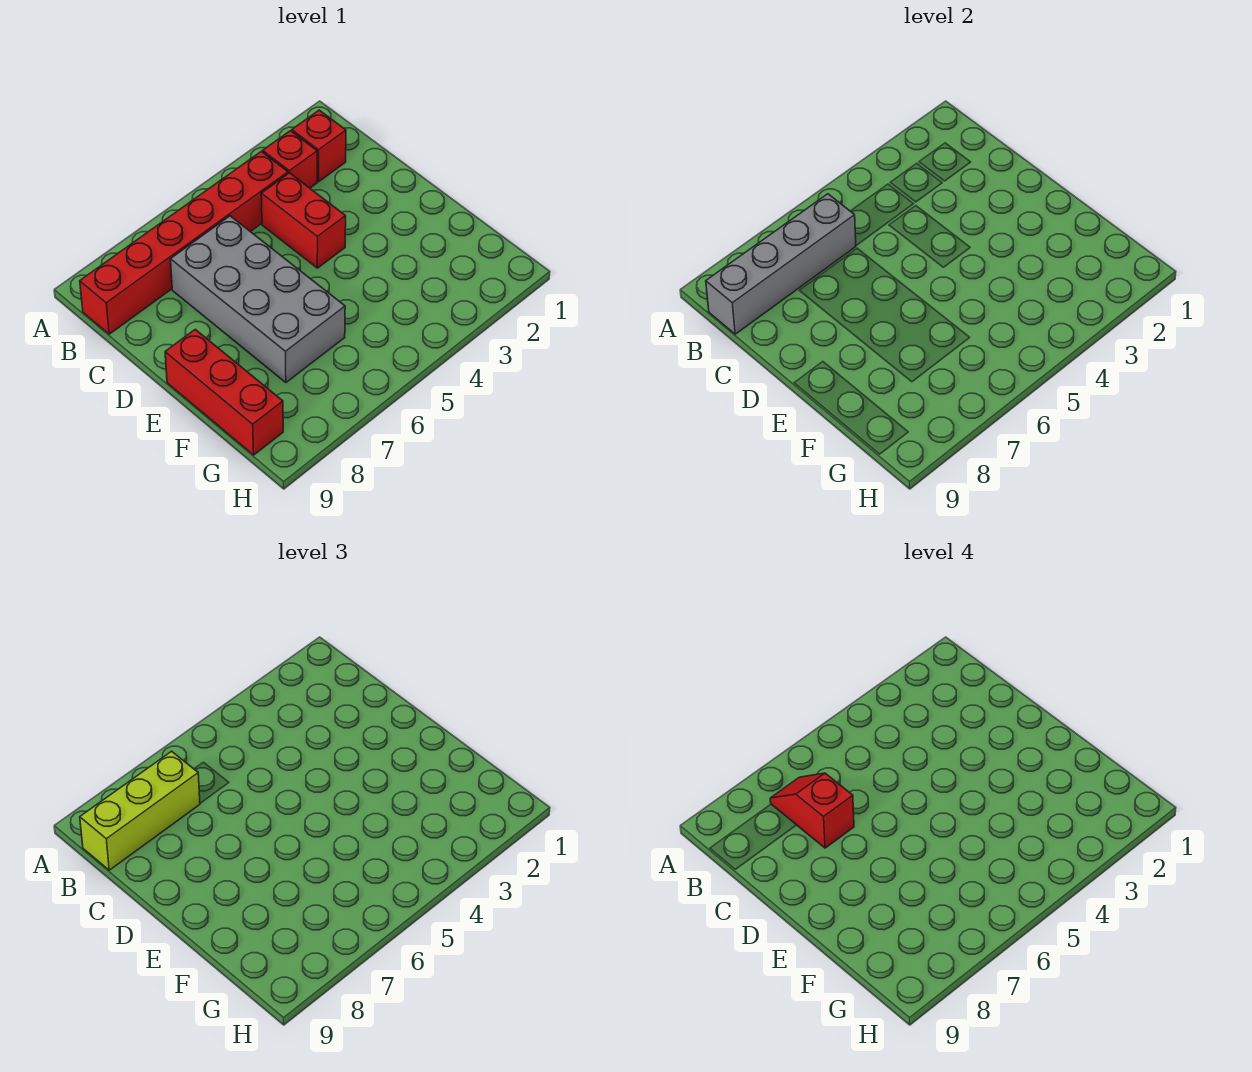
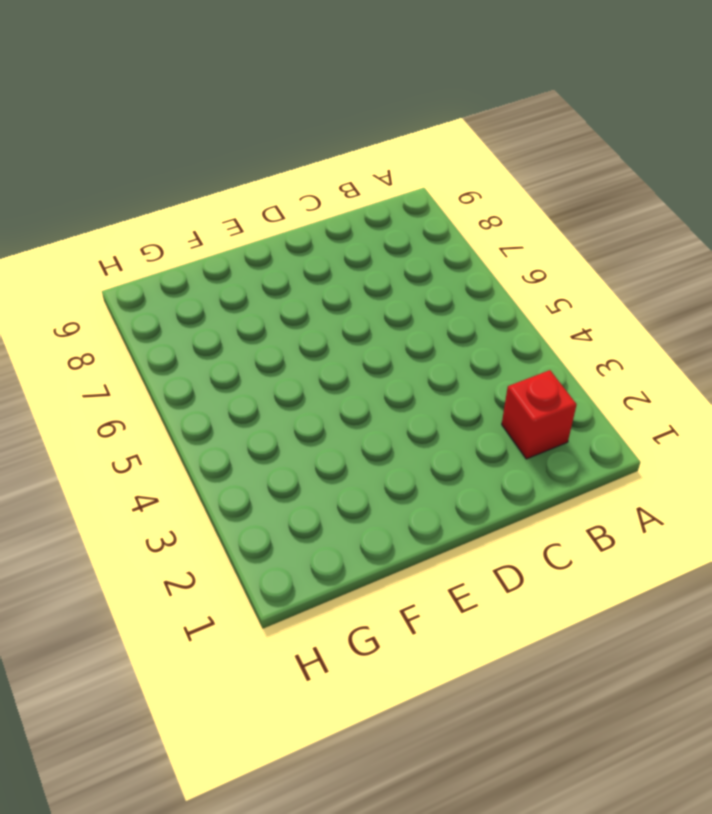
none -> red brick B3 level 1
none -> red brick B4:B9 level 1

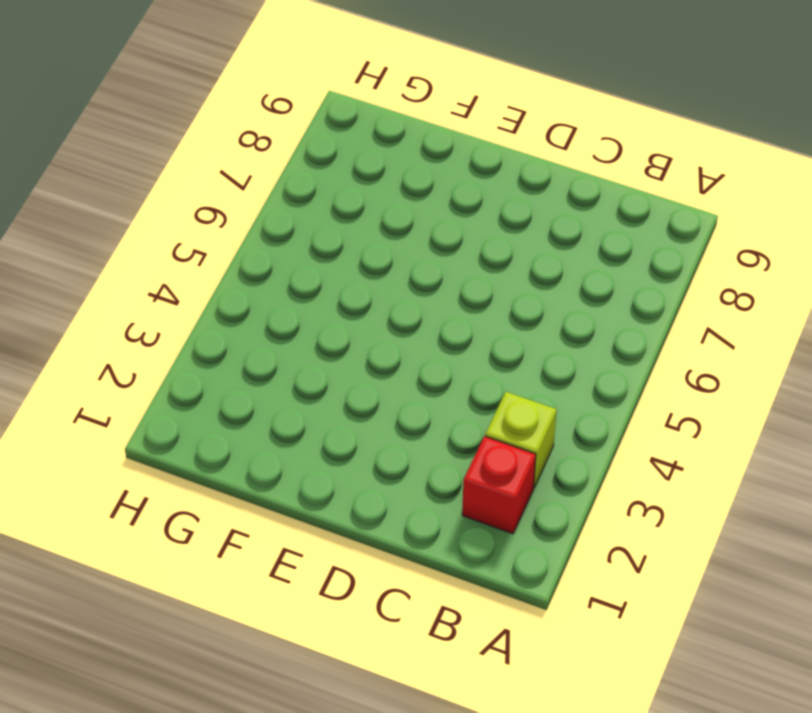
lime brick B3 level 1 -> red brick B3 level 1
none -> red brick B4:B9 level 1
none -> red brick C4:D4 level 1

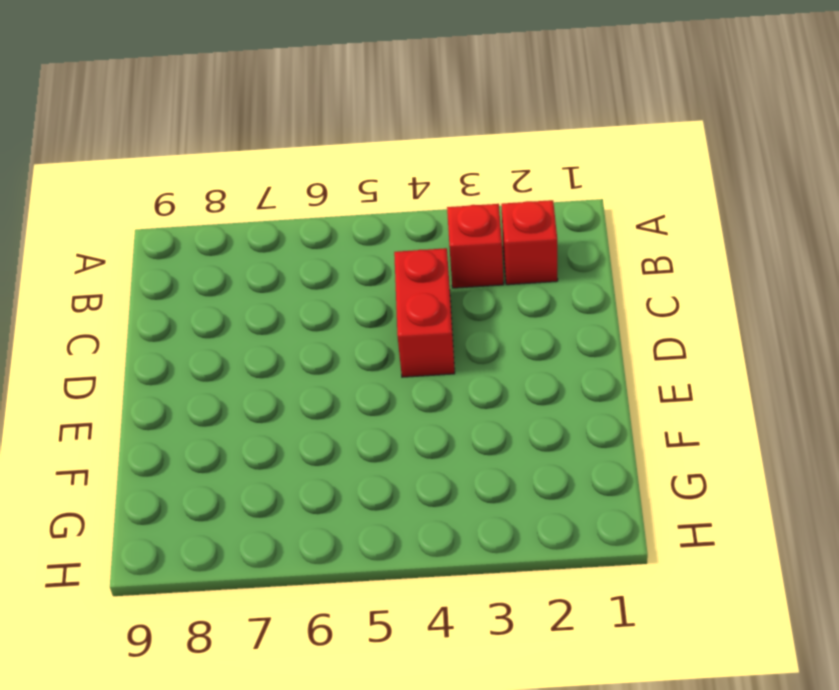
none -> red brick B4:B9 level 1
none -> grey brick C6:F7 level 1

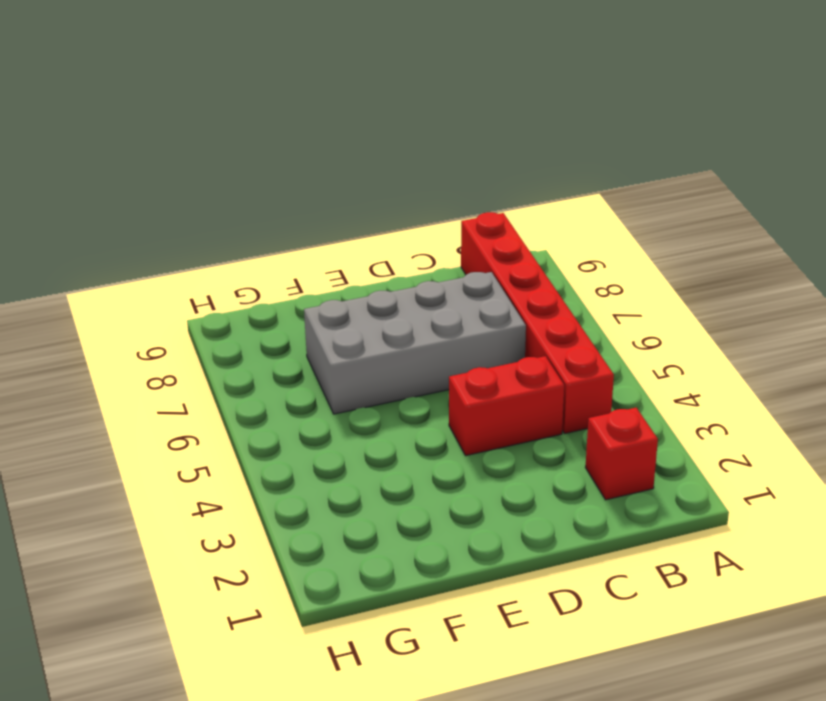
none -> red brick B3 level 1
none -> red brick E9:G9 level 1

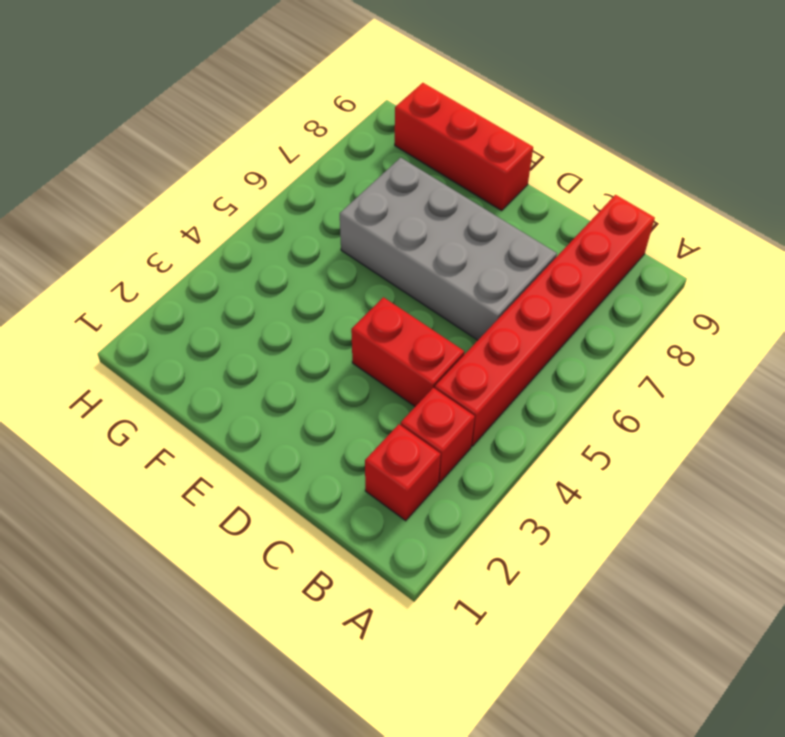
none -> grey brick B6:B9 level 2
none -> lime brick B7:B9 level 3

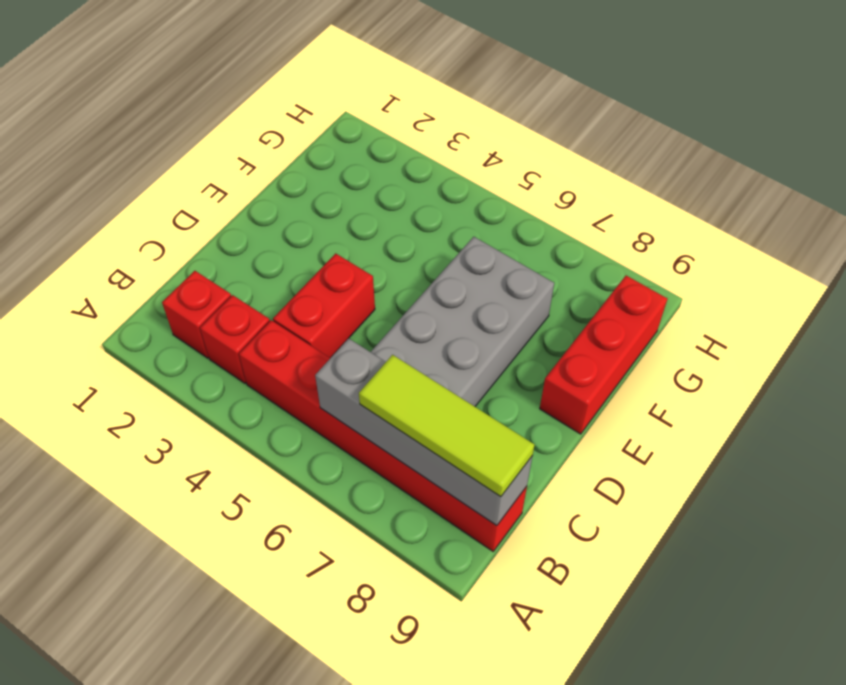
lime tile B7:B9 level 3 -> lime brick B7:B9 level 3
none -> red slope B7:C7 level 4 top C

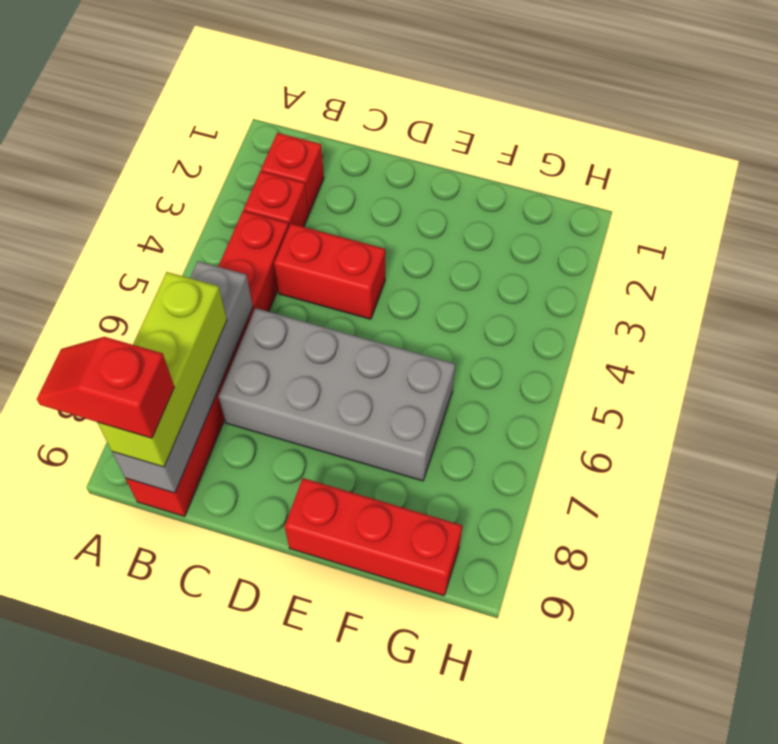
red slope A9:B9 level 4 top B -> red slope B7:C7 level 4 top C

